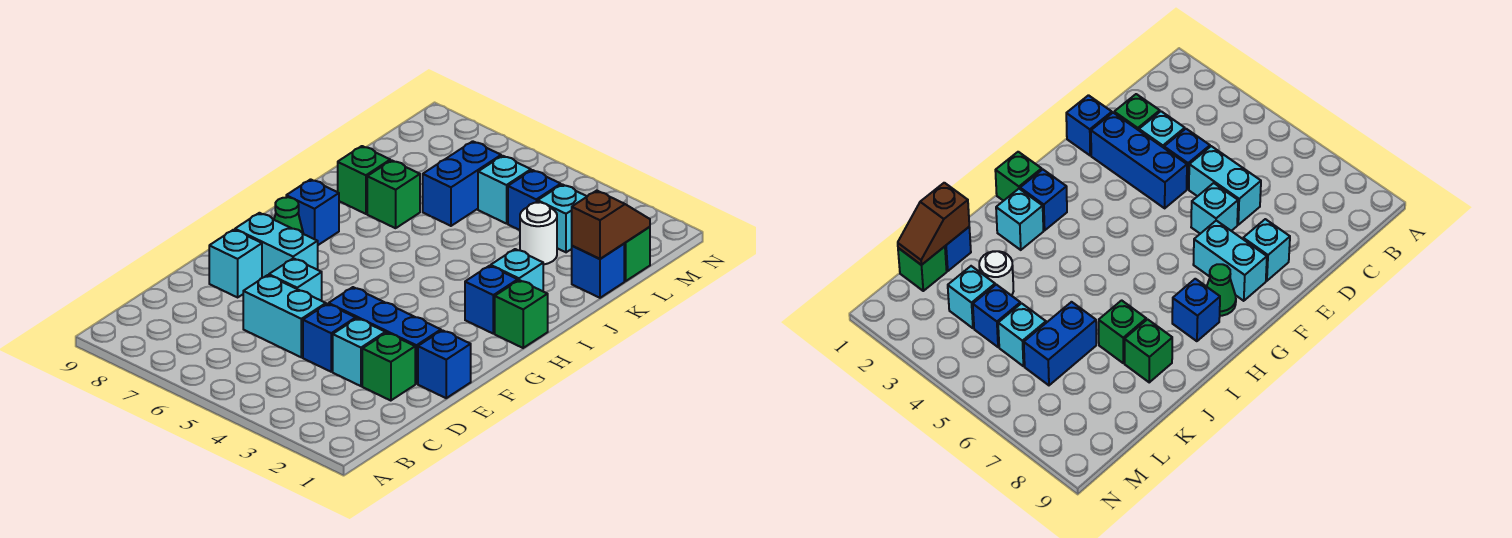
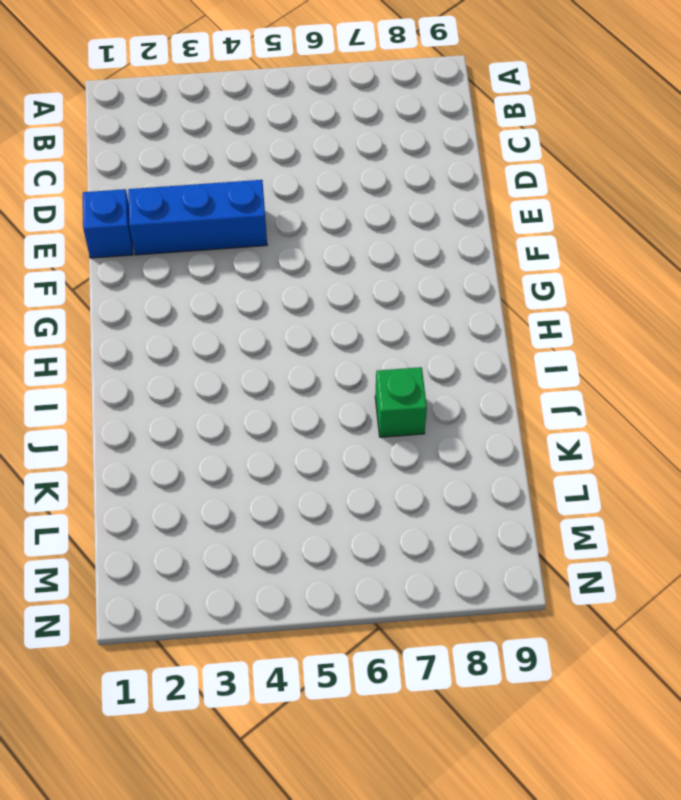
none -> green brick D2 level 1
none -> cyan brick D3 level 1
none -> blue brick D4 level 1

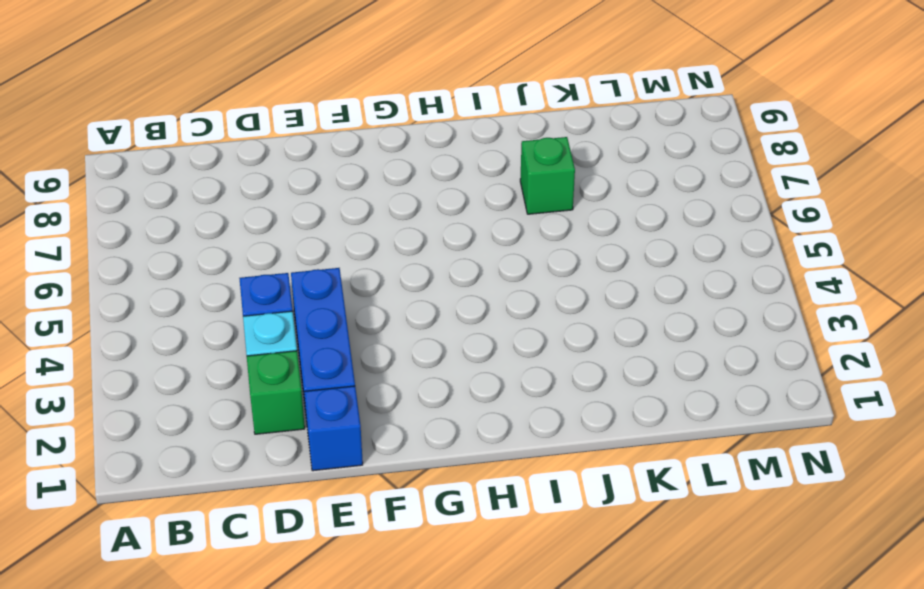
none -> cyan brick D5:D6 level 1
none -> cyan brick E6 level 1
none -> cyan brick E8 level 1

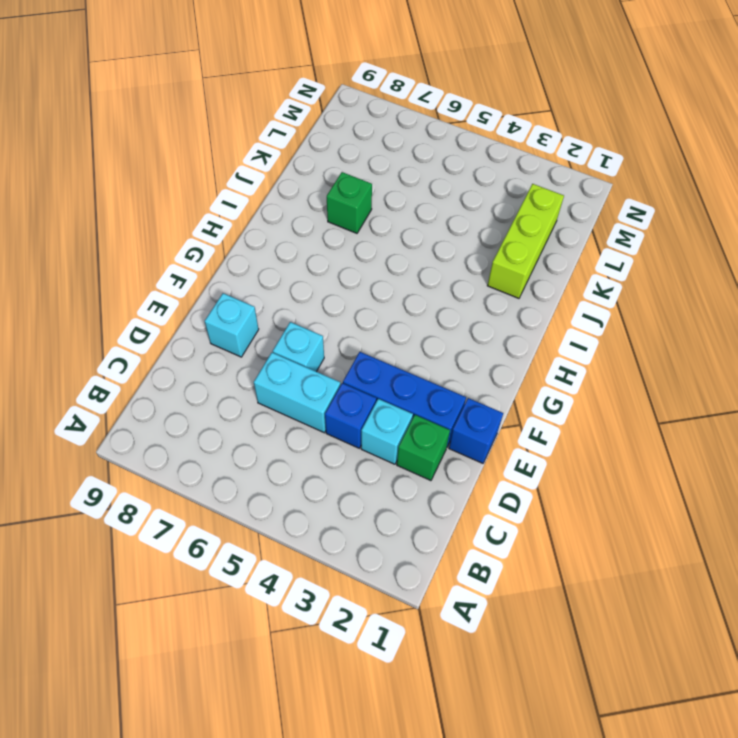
lime brick J2:L2 level 1 -> none
none -> cyan brick F7:F8 level 1
none -> green cone G8 level 1
none -> green brick H1 level 1

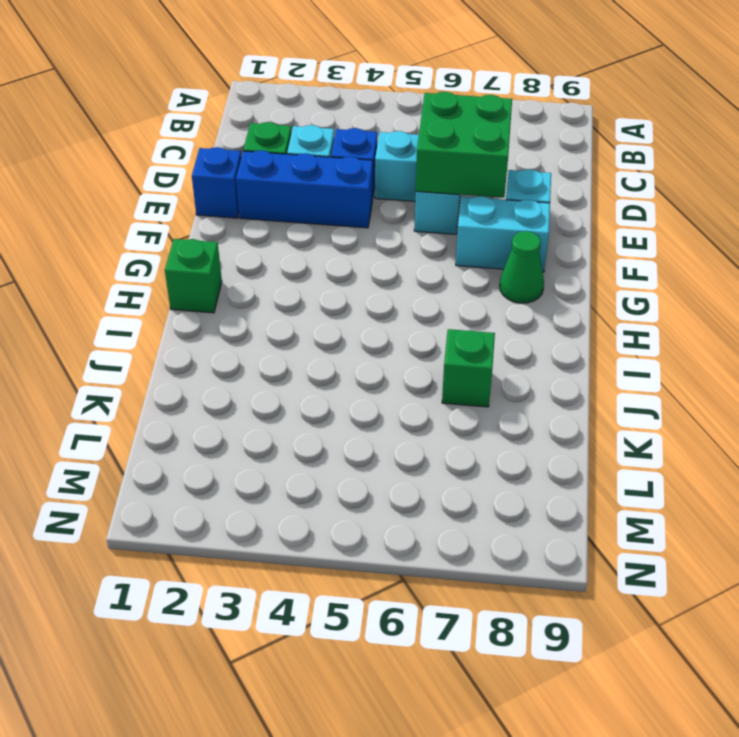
green brick D6:E7 level 2 -> none
none -> blue brick H2 level 1
none -> blue brick H8 level 1
none -> cyan brick I2 level 1

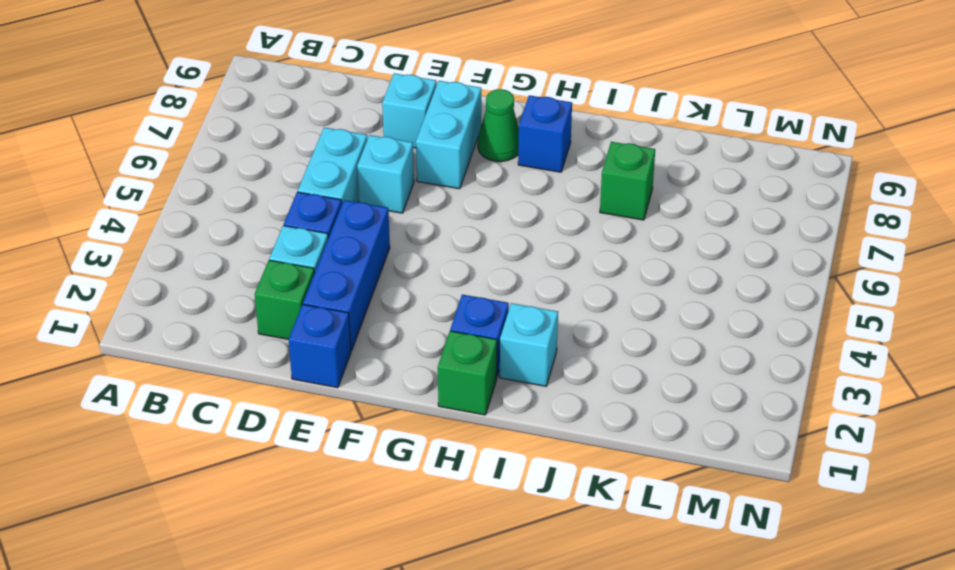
none -> green brick J8 level 1
none -> blue brick K1 level 1
none -> white round brick K3 level 1

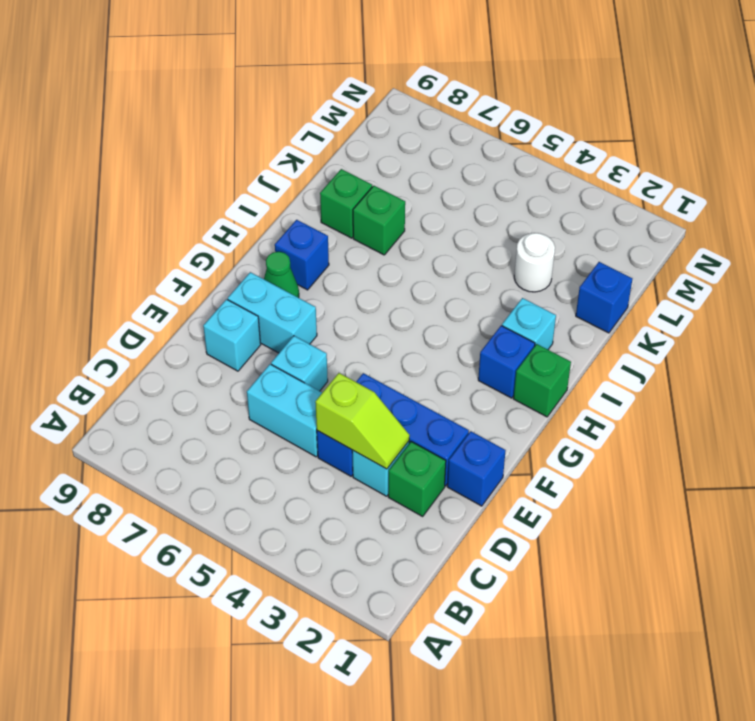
lime slope D3:D4 level 2 top 4 -> none
none -> blue brick K6:L6 level 1
none -> green brick L1 level 1
none -> cyan brick L3 level 1

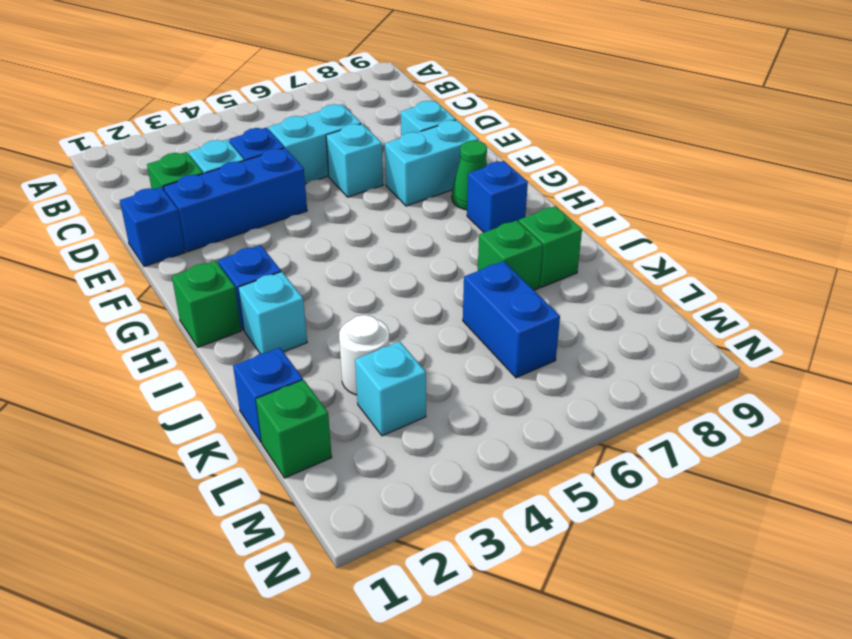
none -> blue brick L4 level 1
none -> cyan brick L5 level 1
none -> brown slope K1:L1 level 2 top K

